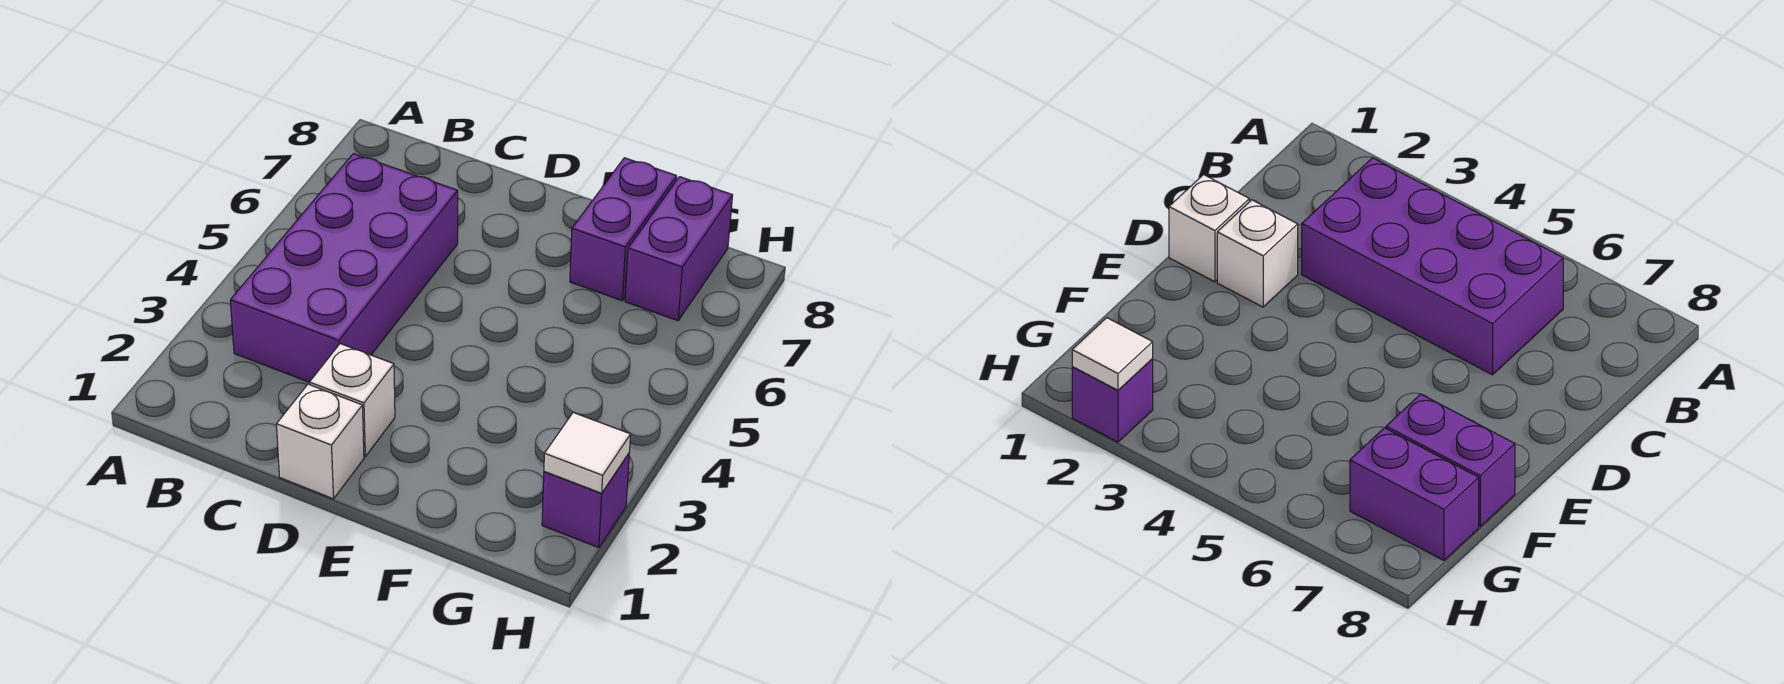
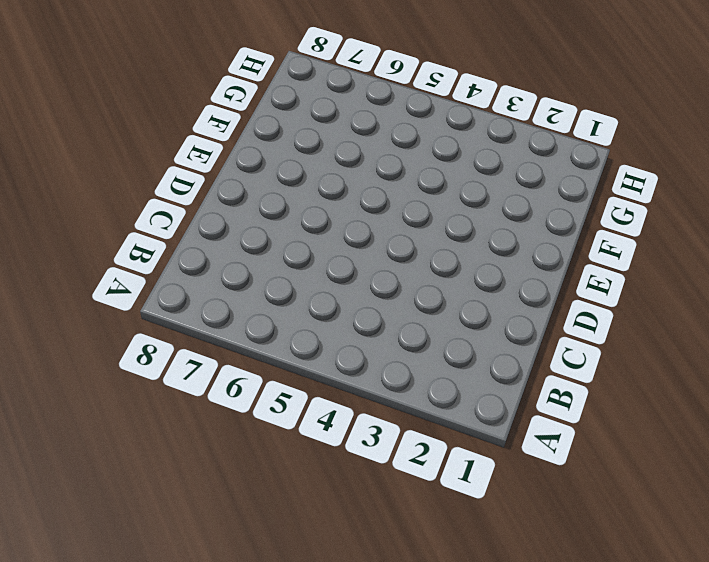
none -> purple brick B3:C6 level 1
none -> white brick D1 level 1

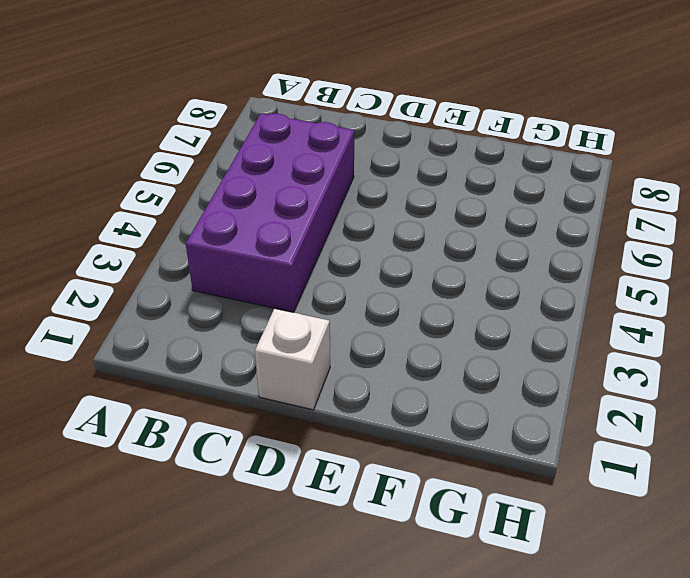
none -> white brick D2 level 1
none -> purple brick F7:F8 level 1

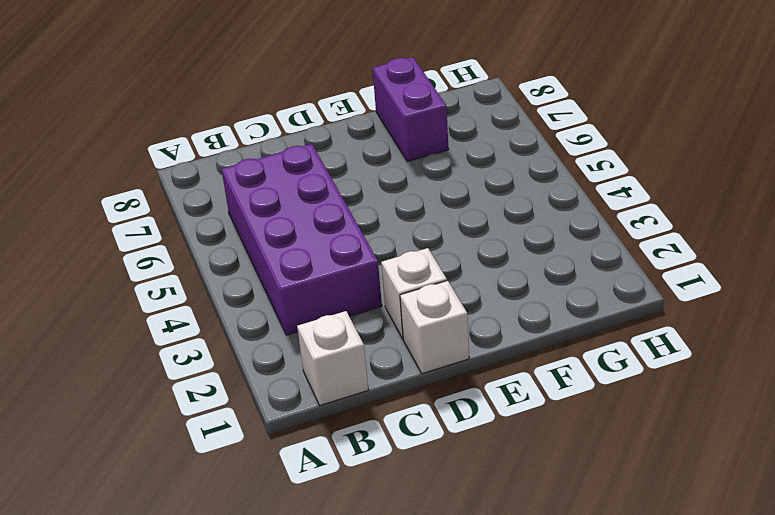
white brick B1 level 1 -> none
none -> purple brick G7:G8 level 1
none -> purple brick H2 level 1

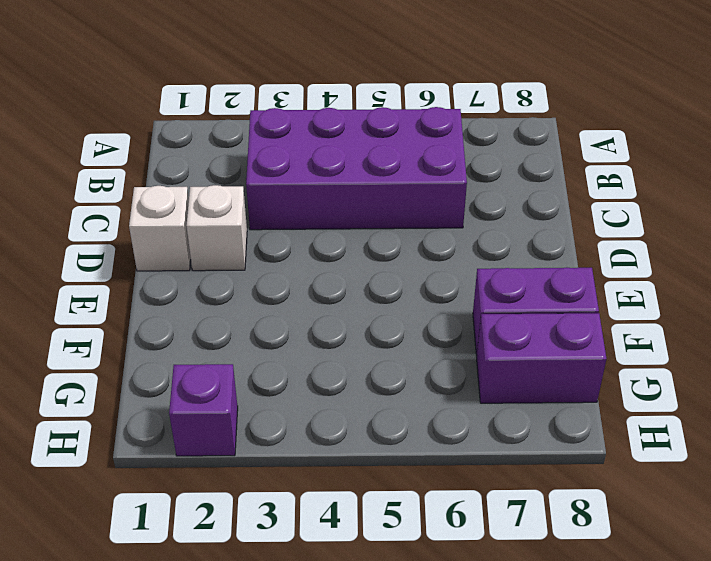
none -> white tile H2 level 2

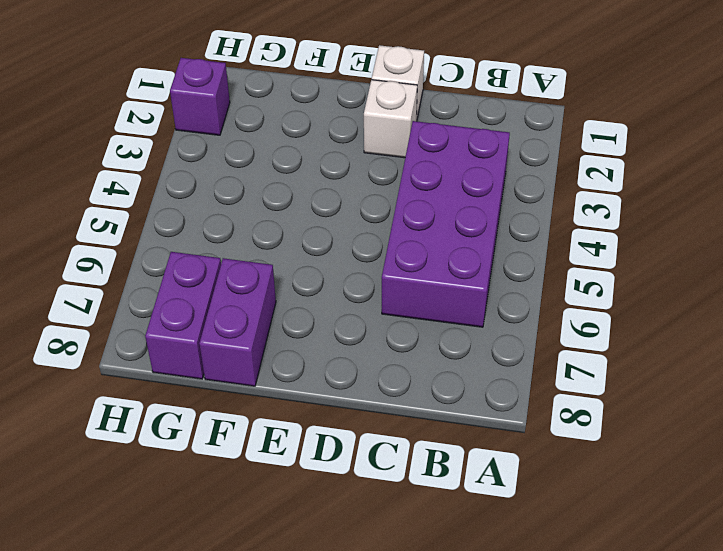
none -> white tile H2 level 2

